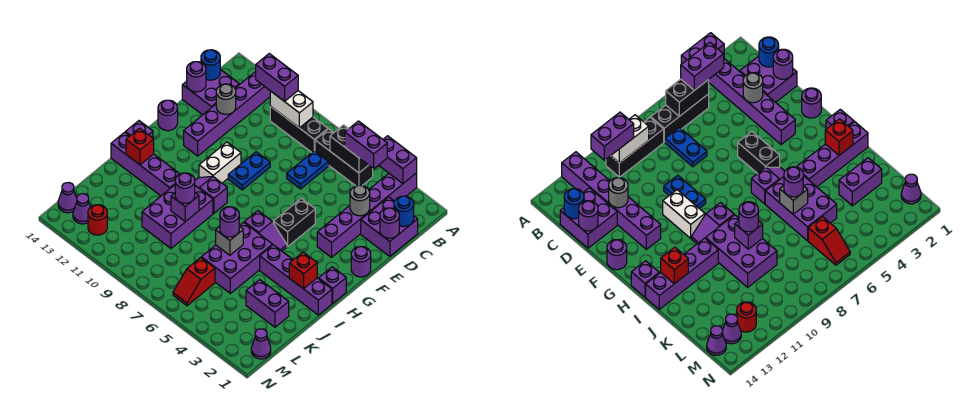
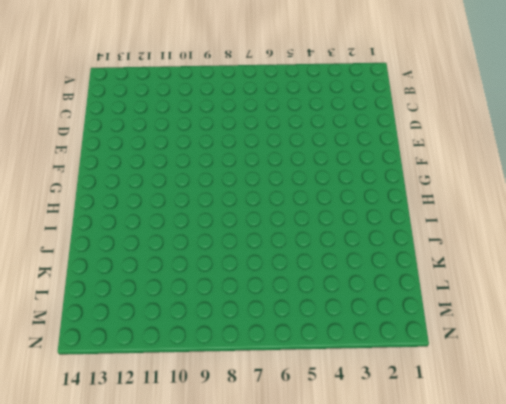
none -> purple brick A3:F3 level 1
none -> purple brick A12:F12 level 1
none -> black brick B5:B7 level 1
none -> black brick B8:B10 level 1

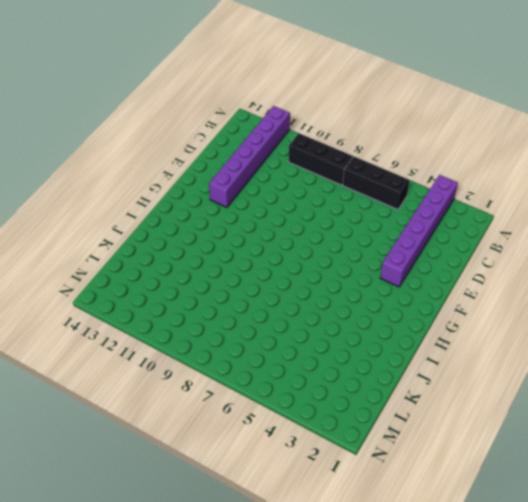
none -> purple brick C1:D2 level 1
none -> blue plate C7:D7 level 1
none -> purple brick C13:D14 level 1
none -> blue plate E9:F9 level 1

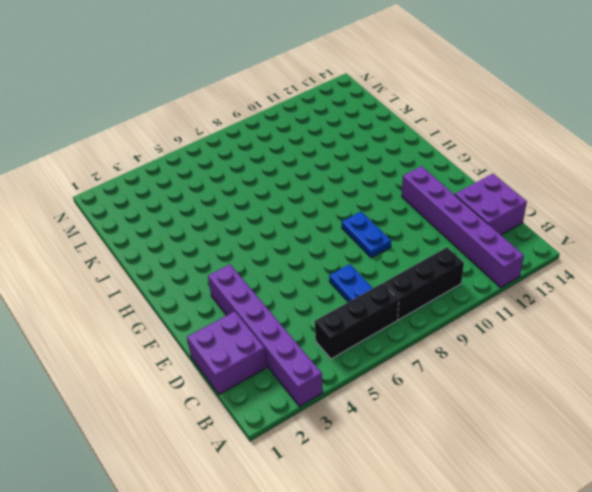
none -> purple round brick F1 level 1
none -> black brick F5:G5 level 1
none -> white brick F10:G10 level 1
none -> purple round brick F14 level 1

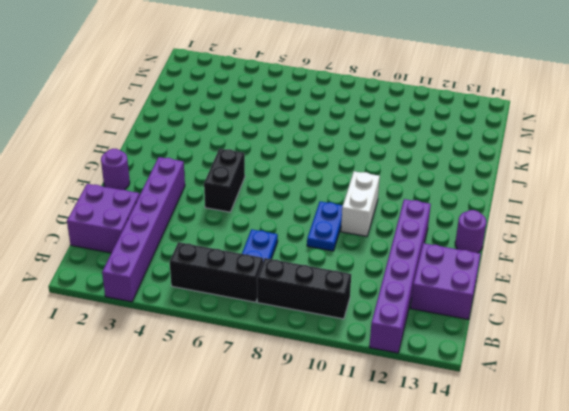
none -> purple brick H1 level 1
none -> purple slope H5:H6 level 1 top 6
none -> purple slope H9:H10 level 1 top 9
none -> purple brick H14 level 1

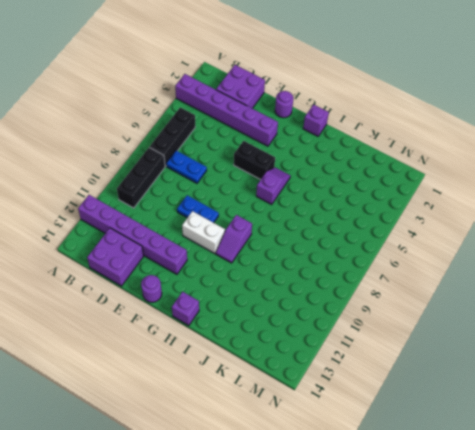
none -> purple brick I1:I4 level 1
none -> purple brick I5:K6 level 1
none -> purple brick I9:K10 level 1
none -> purple brick I11:I14 level 1

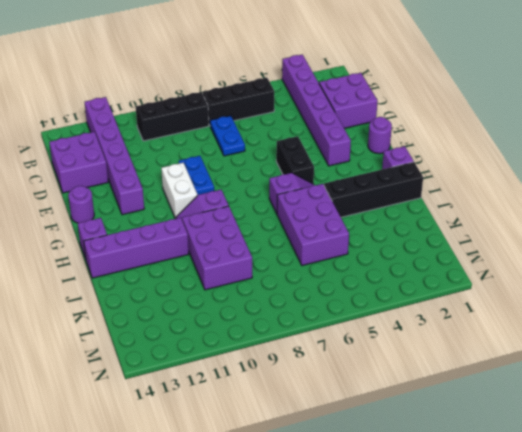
black brick I1:I4 level 1 -> purple brick I1:I4 level 1
none -> purple brick K2:K3 level 1
none -> red slope L6:M6 level 1 top L
none -> purple cone M1 level 1
none -> red round brick M12 level 1

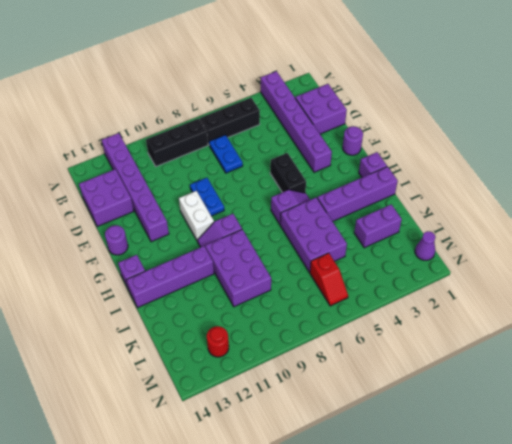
none -> purple cone M13 level 1
none -> purple cone M14 level 1
none -> purple brick A3:A4 level 2
none -> black brick B5:B6 level 2

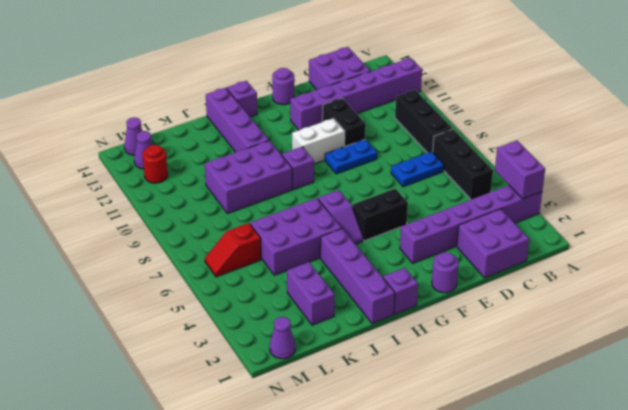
black brick E10:E11 level 1 -> black brick B5:B6 level 2
none -> white brick B9:B10 level 2
none -> blue round brick C1 level 2
none -> blue round brick C14 level 2
none -> purple round brick D1 level 2

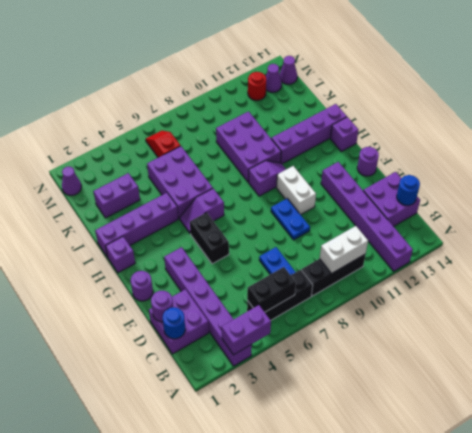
none -> grey round brick D3 level 2
none -> grey round brick D12 level 2
none -> purple round brick D14 level 2
none -> red brick I2 level 2

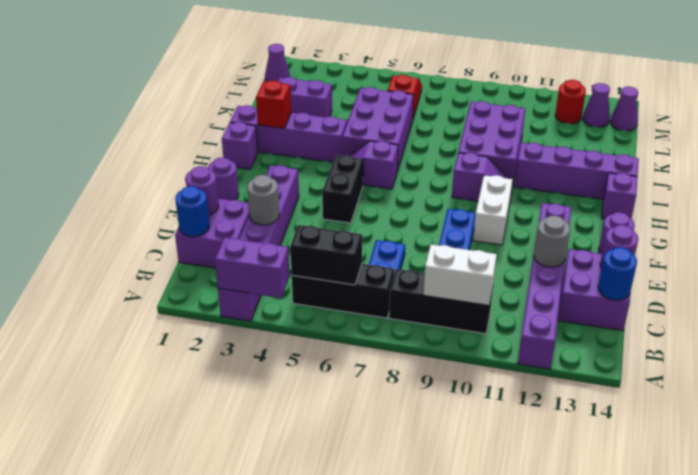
none -> red brick I13 level 2
none -> grey brick J6 level 2
none -> purple brick J9 level 2
none -> purple brick B4:B5 level 3

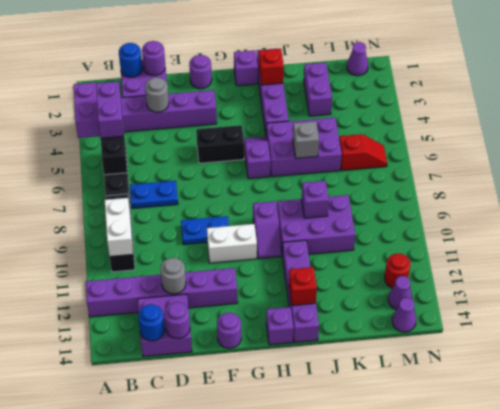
none -> purple brick B10:B11 level 3
none -> purple round brick J6 level 3
none -> purple round brick J9 level 3

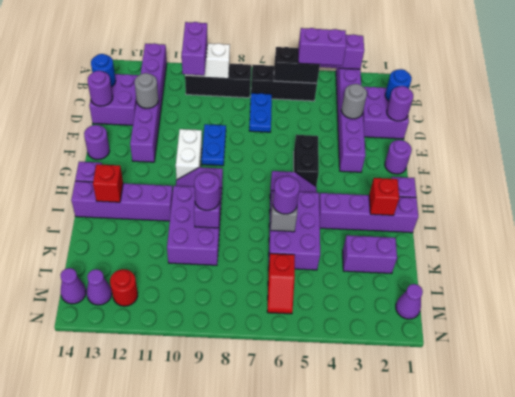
purple brick B10:C10 level 3 -> purple brick B10:B11 level 3

